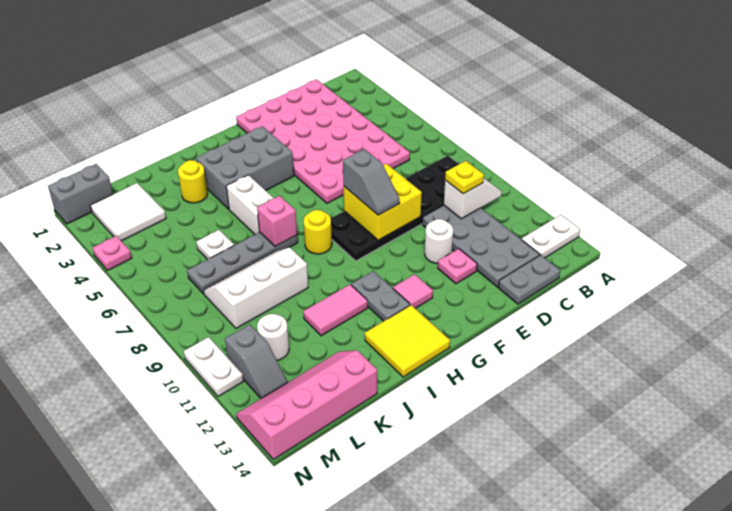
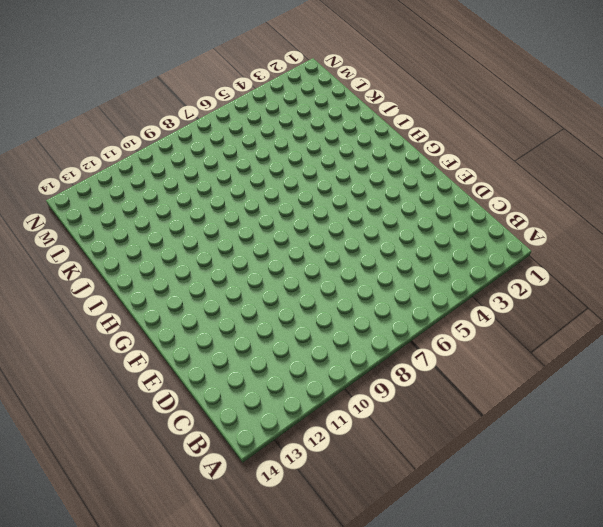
none -> white plate A13:B13 level 1
none -> black plate B8:G9 level 1
none -> pink plate C1:F6 level 1
none -> grey plate C10:D13 level 1

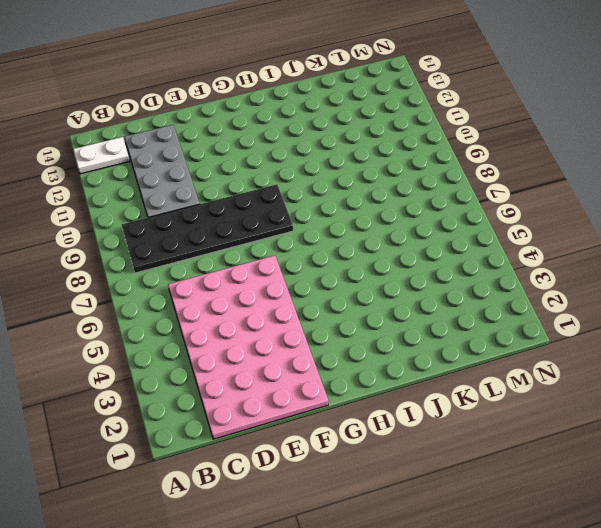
none -> grey plate C14:D14 level 1
none -> white round brick E11 level 1
none -> pink plate E12 level 1
none -> grey brick G3:I4 level 1

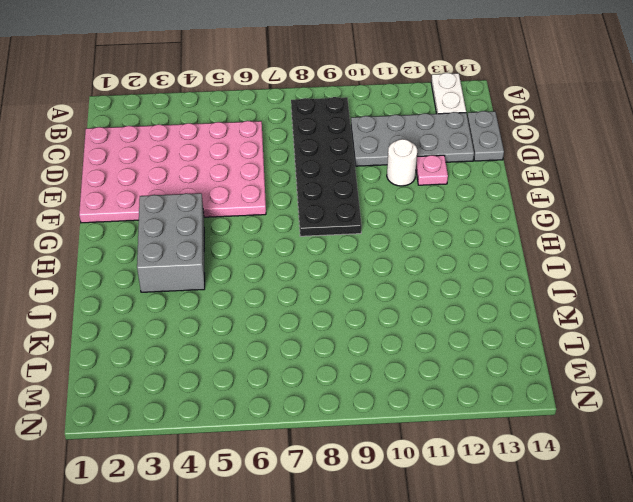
none -> pink tile G12 level 1
none -> yellow round brick H8 level 1
none -> grey plate H11:H12 level 1
none -> yellow tile H13:I14 level 1

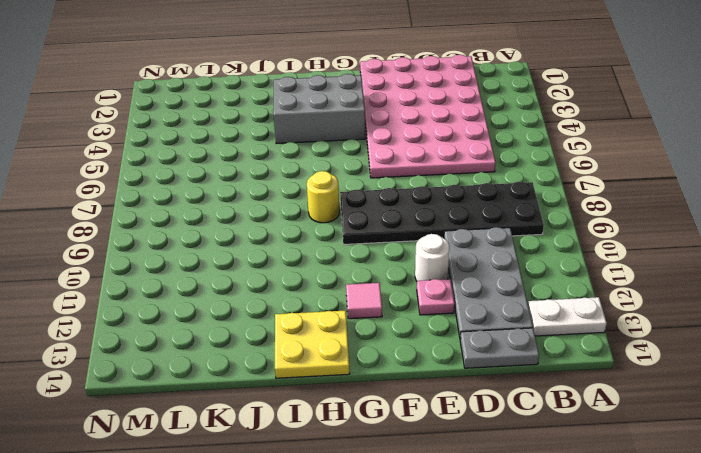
yellow plate H13:I14 level 1 -> yellow tile H13:I14 level 1
none -> grey plate H11:H12 level 1
none -> white brick I5:I6 level 1
none -> grey plate I7:L7 level 1
none -> pink tile I11:J11 level 1

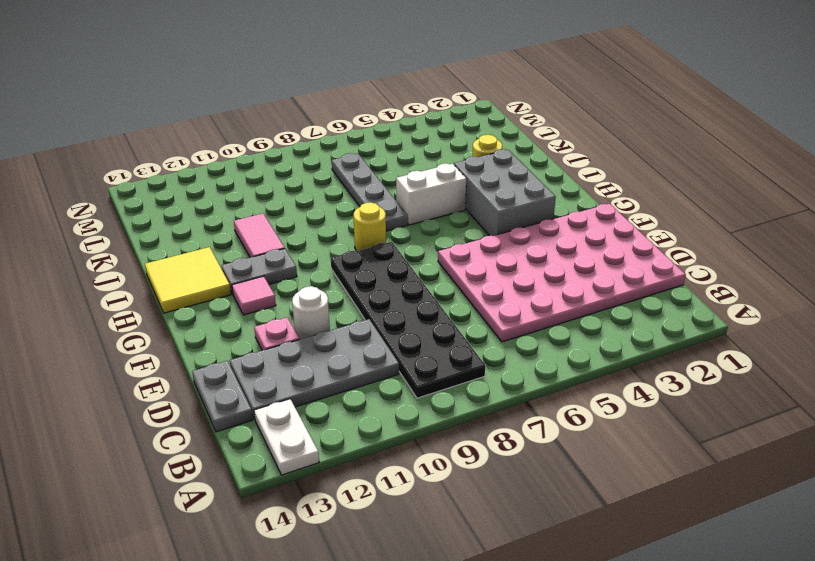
none -> white slope J8:L9 level 1 top 9
none -> white plate K6 level 1
none -> pink slope K13:N14 level 1 top 14
none -> white tile L2:M3 level 1

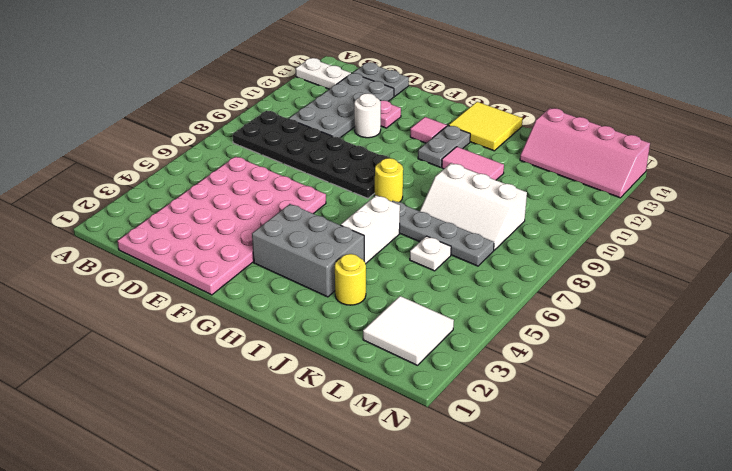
none -> white round brick L11 level 1
none -> grey brick M1:N1 level 1
none -> grey slope M11:M12 level 1 top 11
none -> pink plate N4 level 1

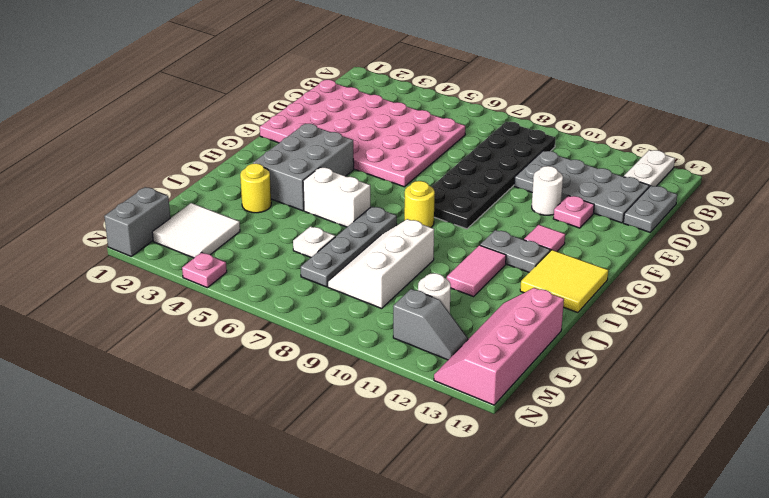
none -> white plate N10:N11 level 1
none -> white slope B10:C10 level 2 top C
none -> yellow brick E8:F9 level 2
none -> pink brick I7 level 2

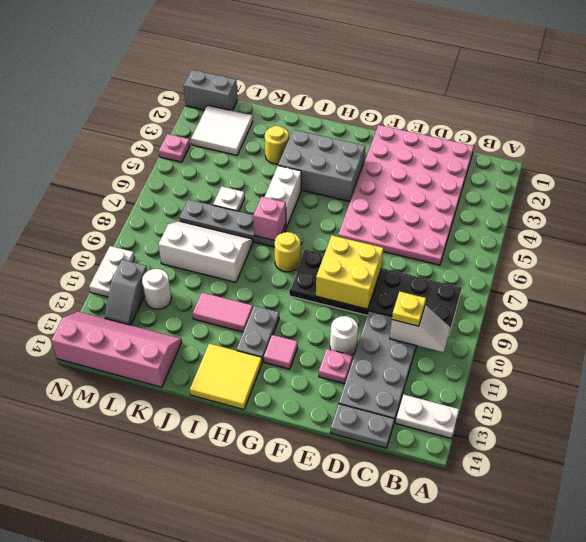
none -> grey slope F8:F9 level 3 top 8

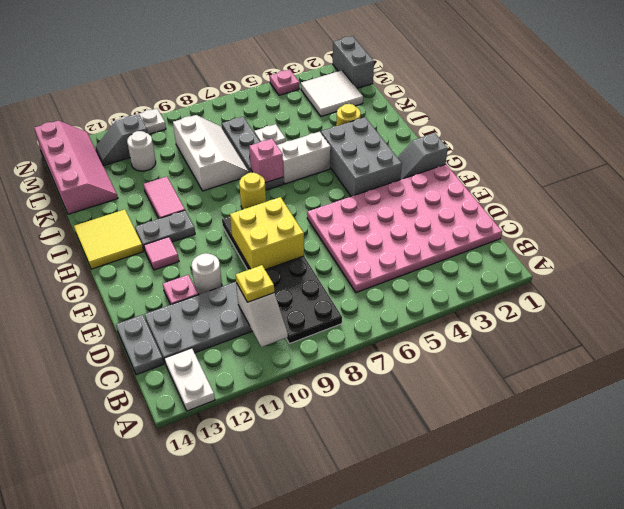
grey slope G1:G2 level 1 top 1 -> grey slope F8:F9 level 3 top 8

